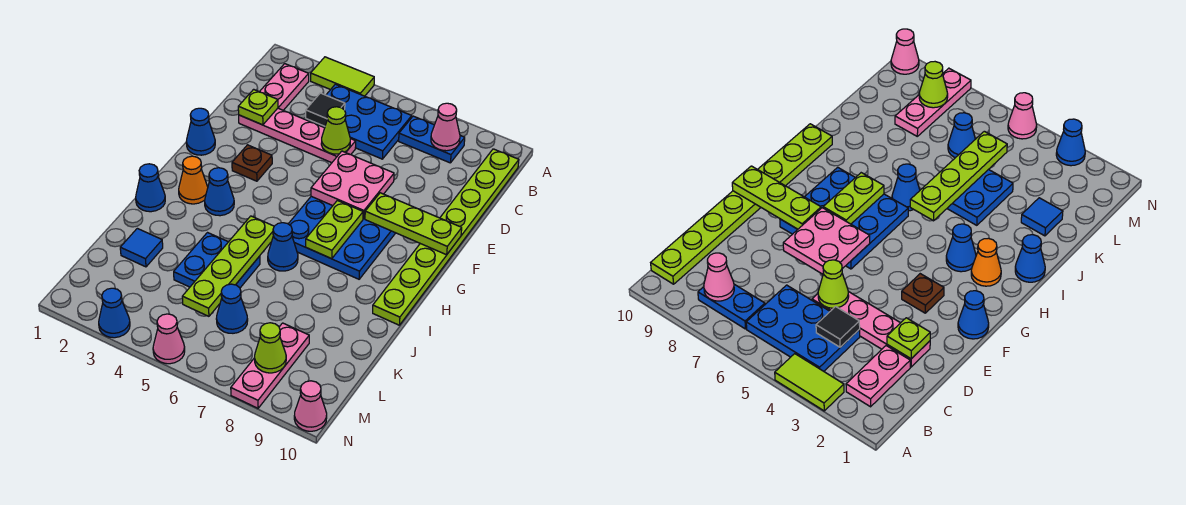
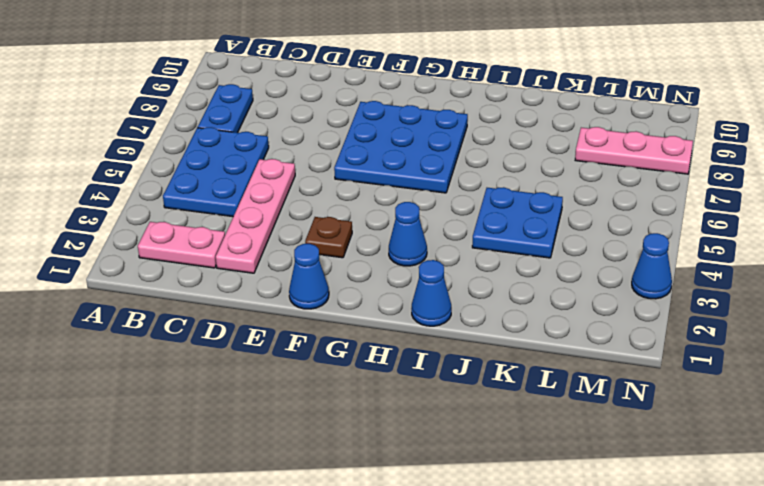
none -> lime tile A3:A4 level 1
none -> lime plate B10:I10 level 1
none -> orange cone H2 level 1

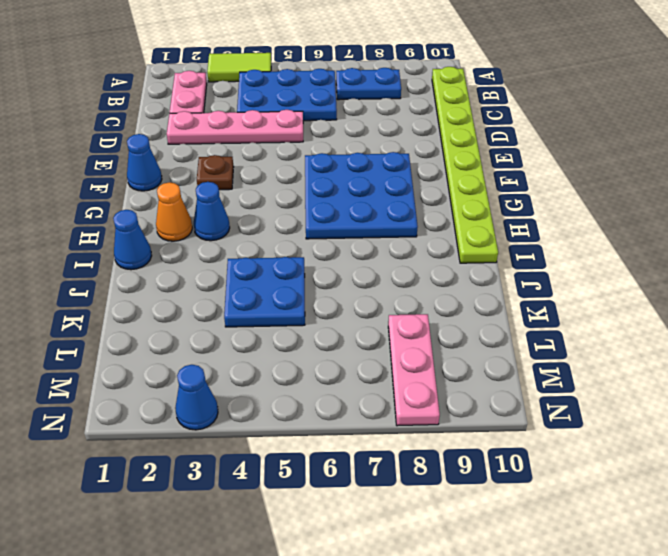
none -> blue cone I6 level 1
none -> blue tile K2 level 1
none -> blue cone L6 level 1

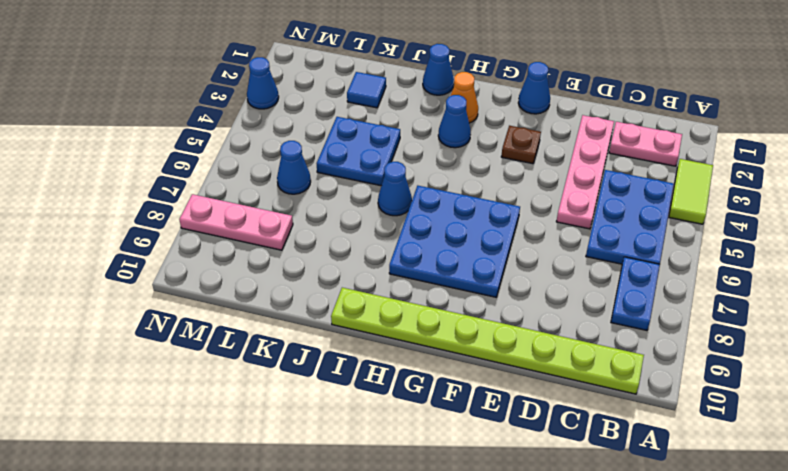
none -> pink cone N5 level 1
none -> pink cone N10 level 1
none -> pink cone B8 level 2

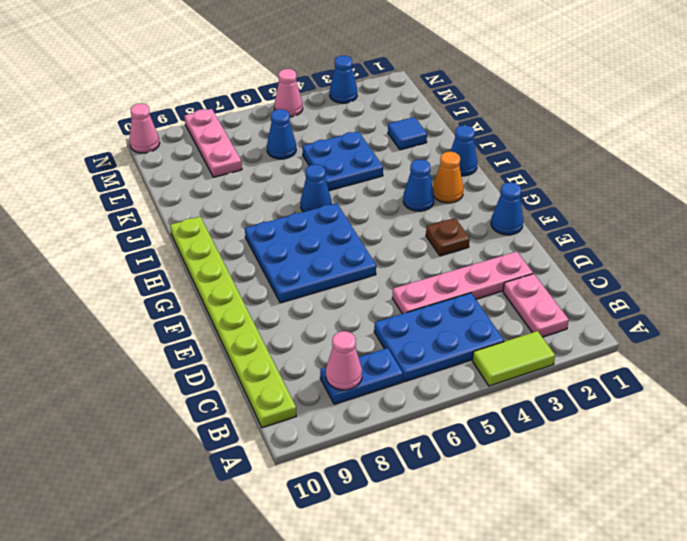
none -> black tile C4 level 2
none -> lime plate D2 level 2
none -> lime cone D5 level 2

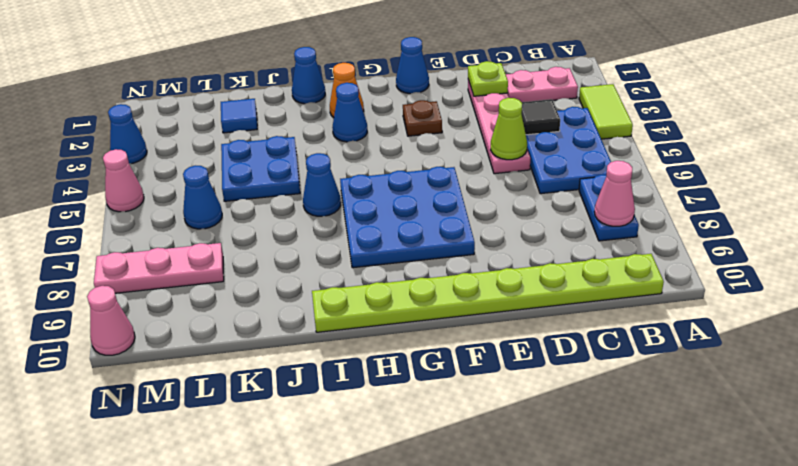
none -> pink plate E6:F7 level 2
none -> lime plate F8:F10 level 2
none -> lime plate G7:H7 level 2

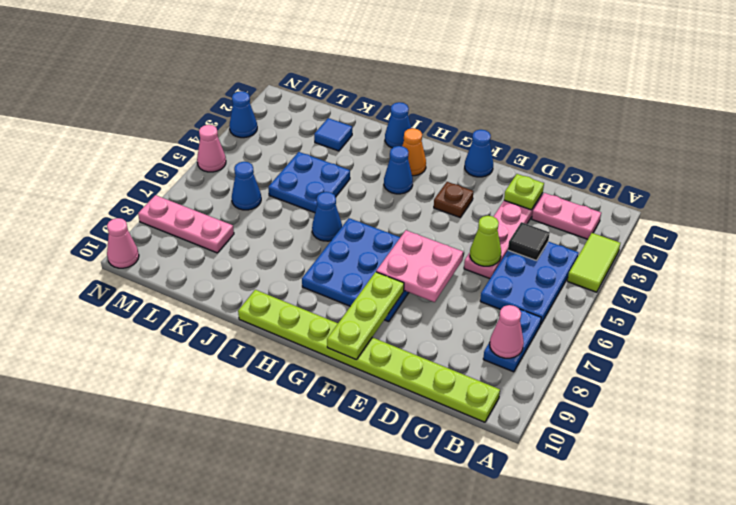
none -> lime plate G7:H7 level 2
none -> lime plate I5:L5 level 2
none -> lime cone M8 level 2

